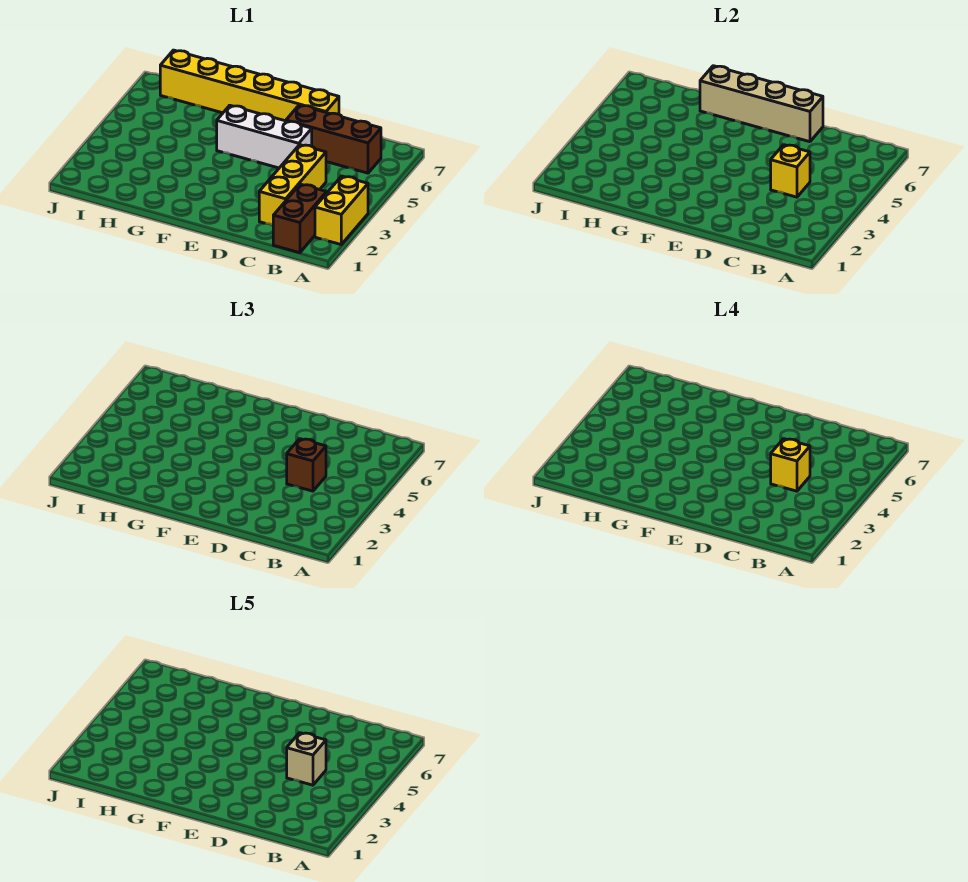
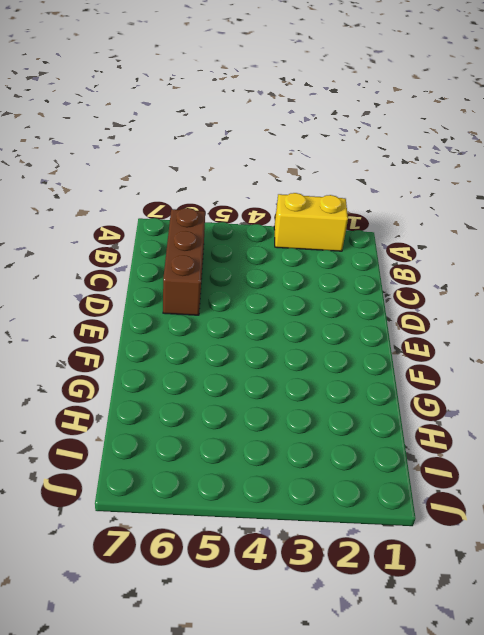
none -> brown brick B1:B2 level 1
none -> yellow brick C2:C4 level 1

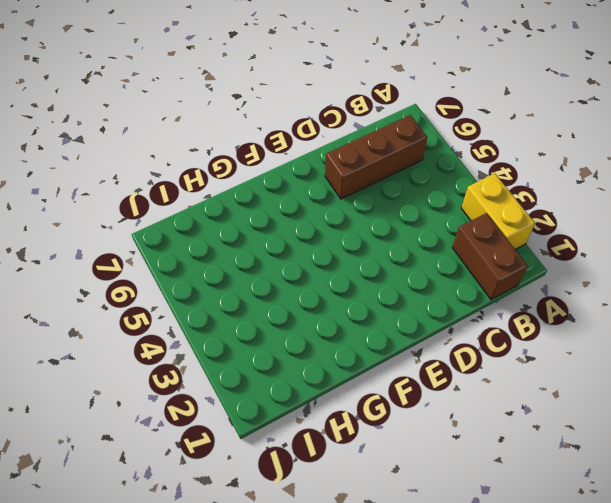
none -> yellow brick C2:C4 level 1
none -> white brick D5:F5 level 1

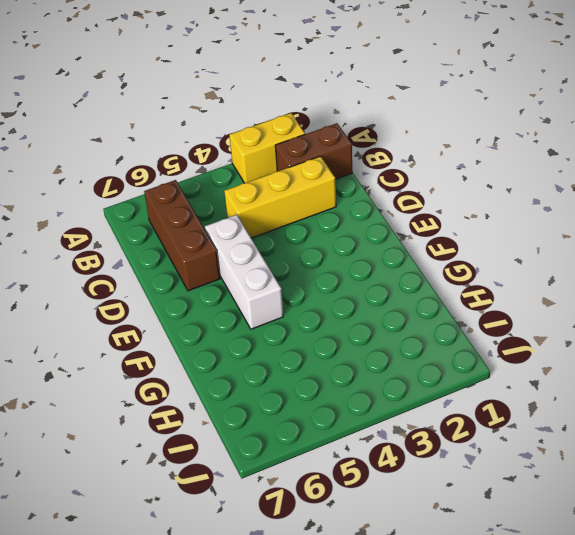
none -> yellow brick D7:I7 level 1
none -> yellow brick C4 level 2

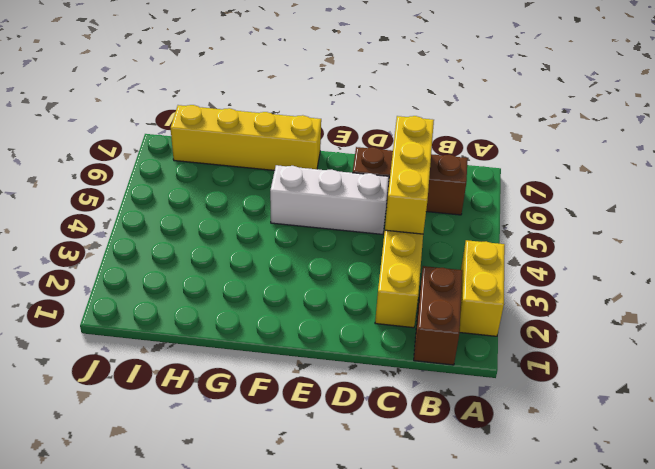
yellow brick C4:C6 level 2 -> yellow brick C4 level 2
yellow brick F7:I7 level 1 -> yellow brick D7:I7 level 1
none -> tan brick D7:G7 level 2
none -> brown brick C4 level 3

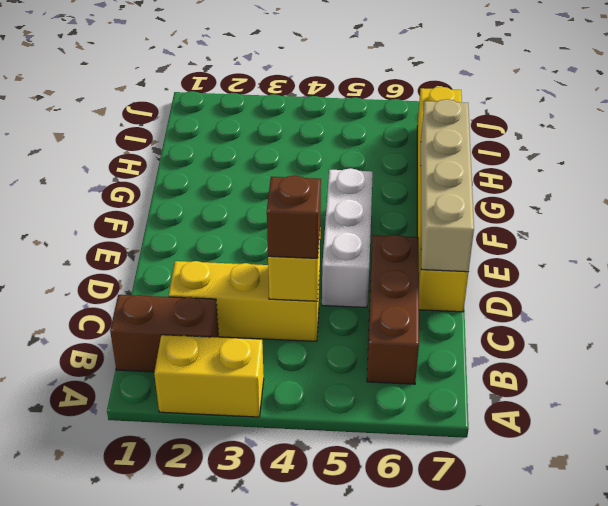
none -> yellow brick C4 level 4
none -> tan brick C4 level 5

